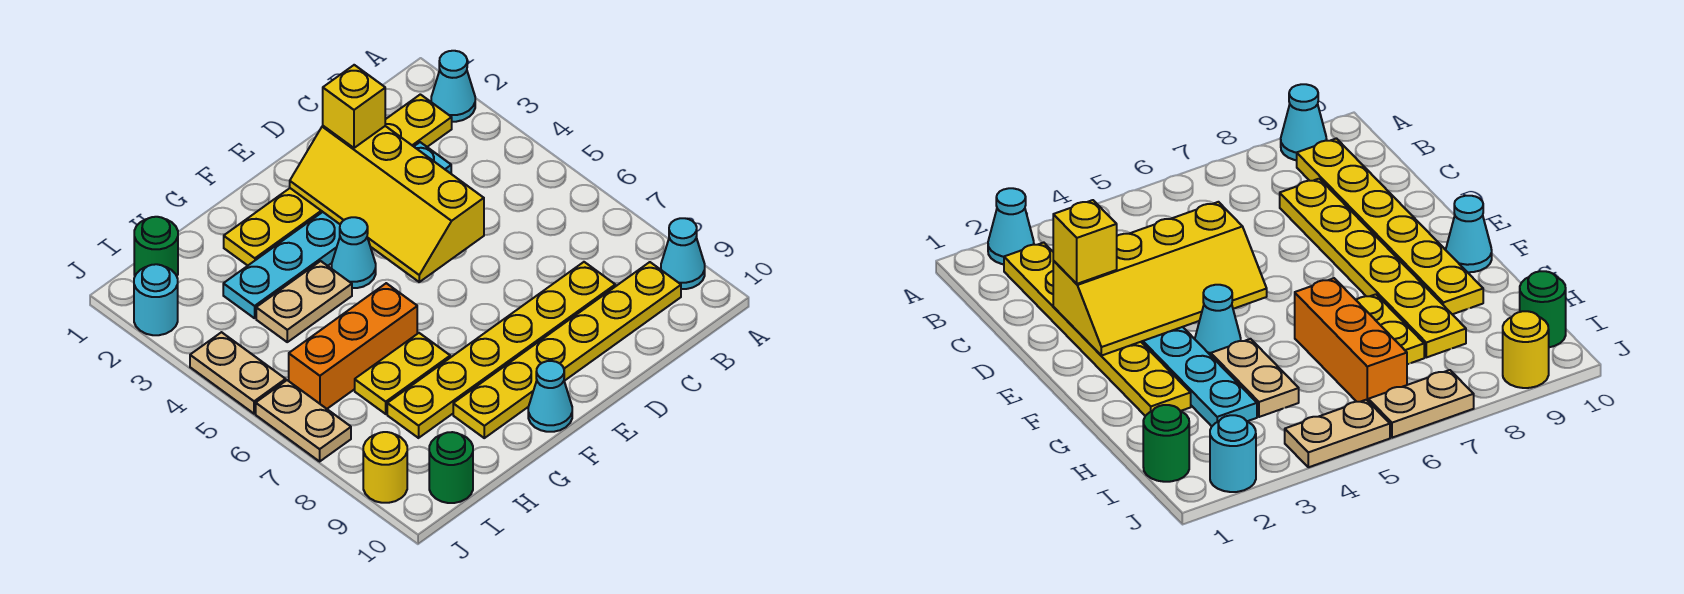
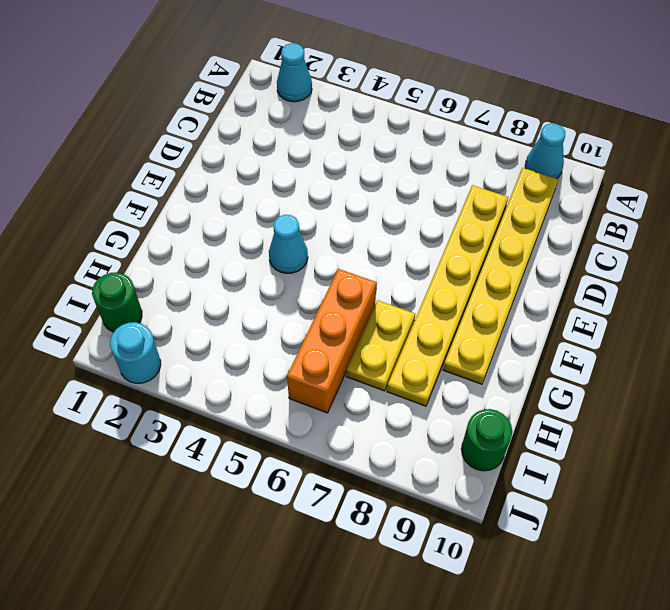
none -> yellow plate B2:G2 level 1
none -> cyan plate C3:H3 level 1
none -> cyan cone F10 level 1

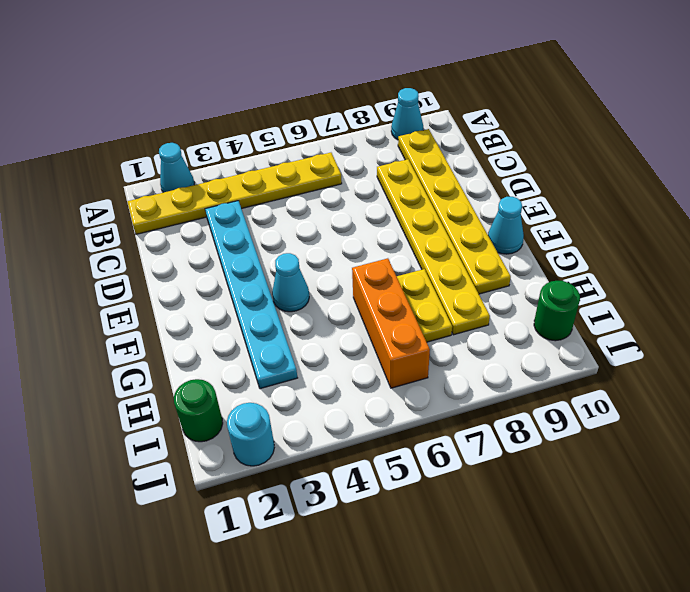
yellow plate B1:B6 level 1 -> yellow plate B2:G2 level 1
none -> tan plate G4:H4 level 1
none -> tan plate J4:J5 level 1
none -> tan plate J6:J7 level 1

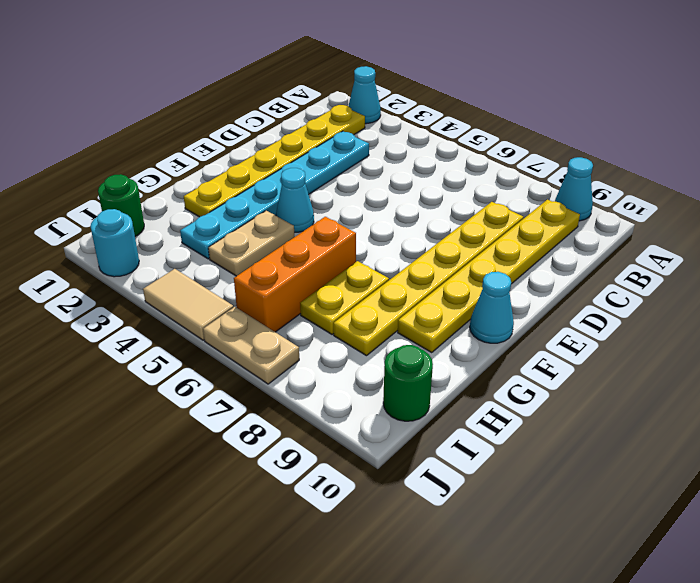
tan tile J4:J5 level 1 -> tan plate J4:J5 level 1
none -> yellow round brick J9 level 1
none -> yellow slope D2:E5 level 2 top D
none -> yellow brick D2 level 3

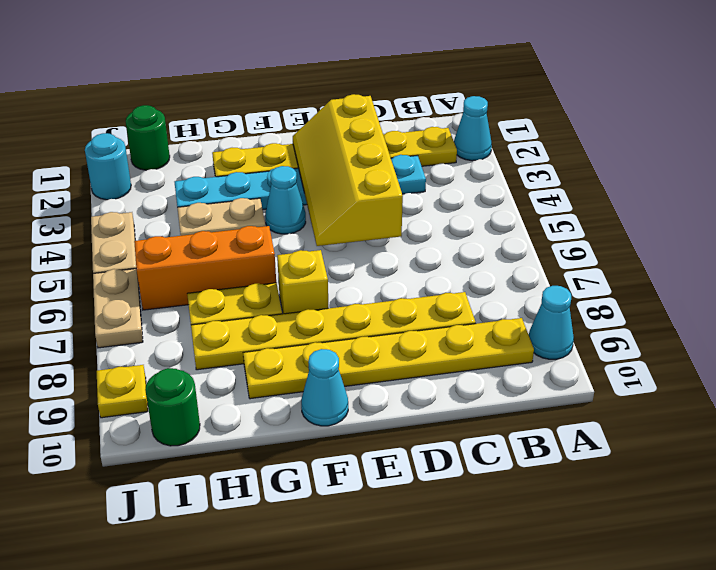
yellow brick F7 level 1 -> yellow brick D2 level 3
yellow plate J9 level 1 -> yellow round brick J9 level 1

